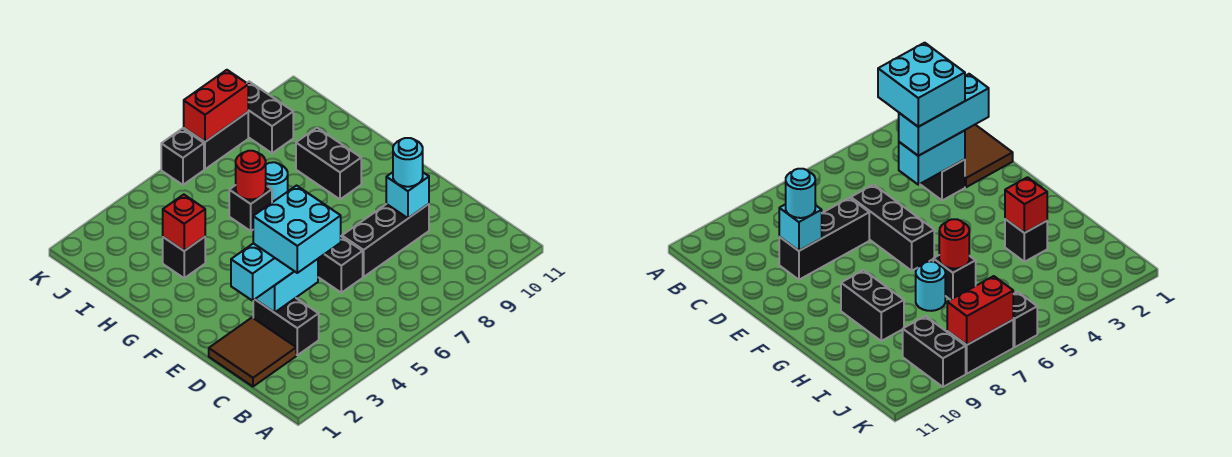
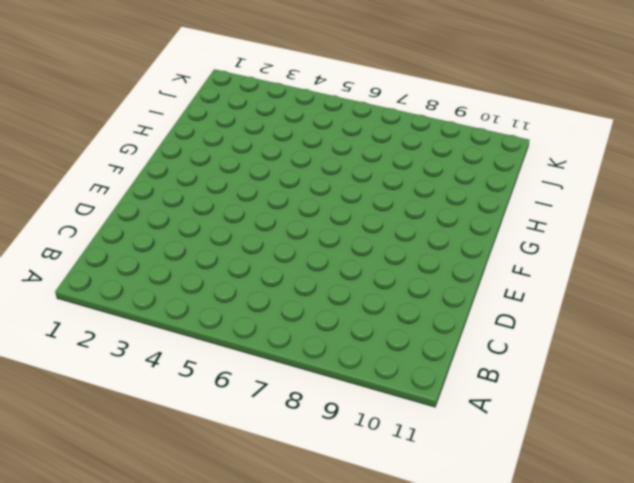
none -> brown tile C1:D2 level 1
none -> black brick C3:D3 level 1
none -> black brick D6:F6 level 1

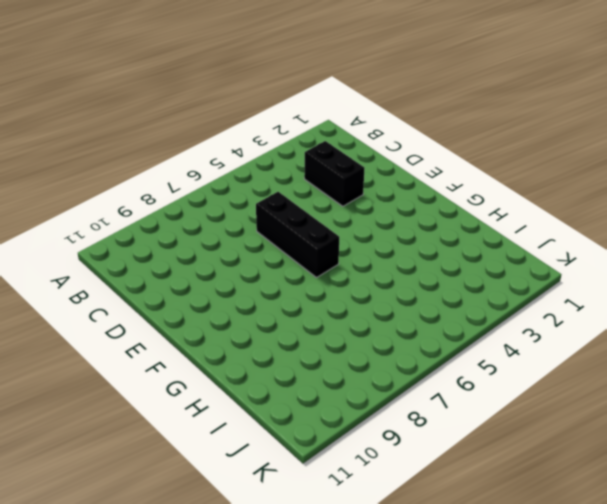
none -> brown tile C1:D2 level 1
none -> black brick D7:D9 level 1
none -> black brick G9:H9 level 1

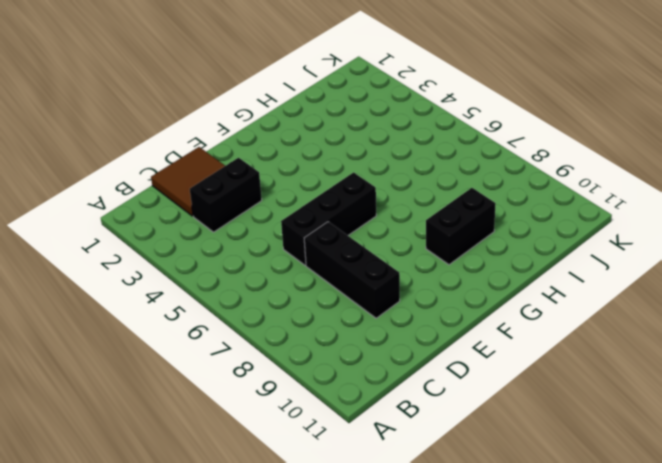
none -> black brick H3 level 1
none -> black brick H6 level 1
none -> cyan round brick H7 level 1

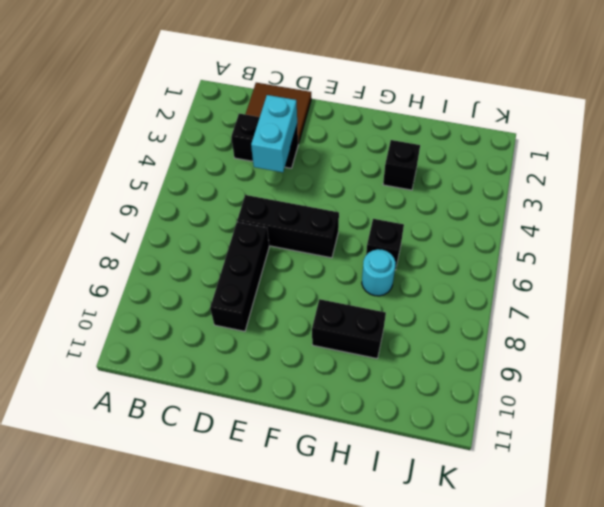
none -> black brick J9:K9 level 1
none -> black brick K6 level 1
none -> black brick K7:K8 level 1

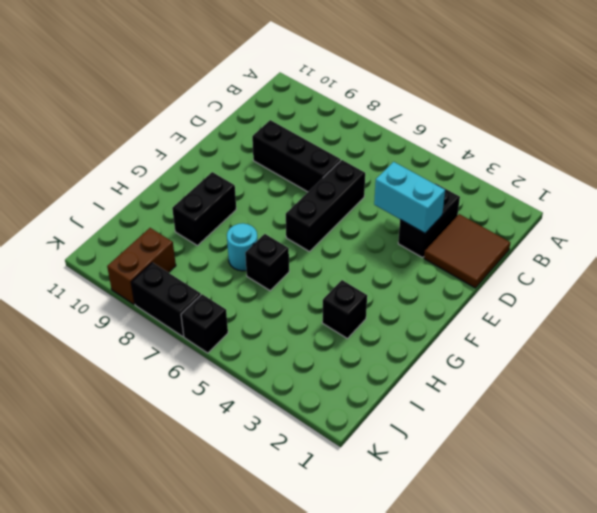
brown brick J9:K9 level 1 -> black brick J9:K9 level 1
none -> cyan brick D9 level 2
none -> red brick H3 level 2
none -> red round brick H6 level 2

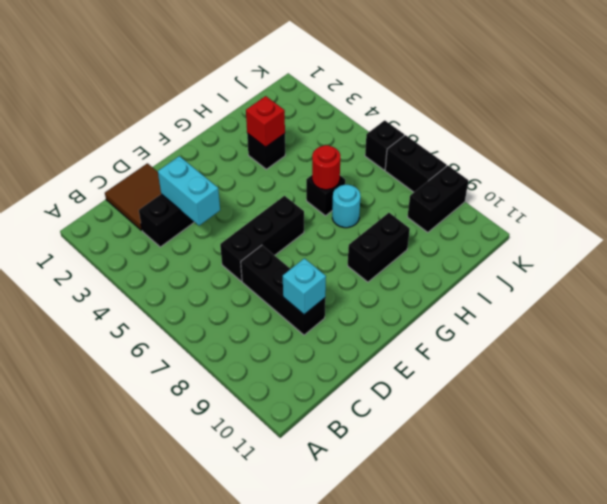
none -> red brick K7:K8 level 2
none -> cyan brick D2:D4 level 3
none -> cyan round brick D9 level 3

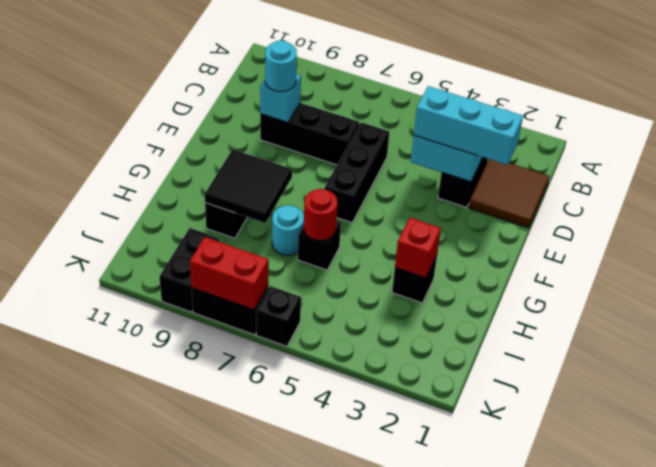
black tile G8:H9 level 2 -> none
none -> cyan brick C3:D4 level 4

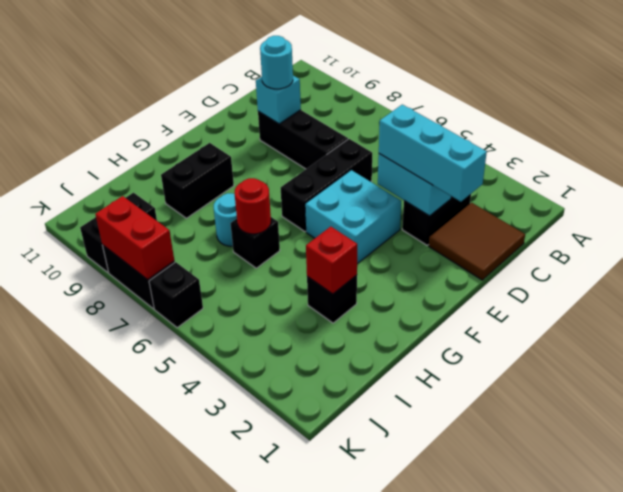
cyan brick E4:F5 level 1 -> cyan brick C3:D4 level 4

